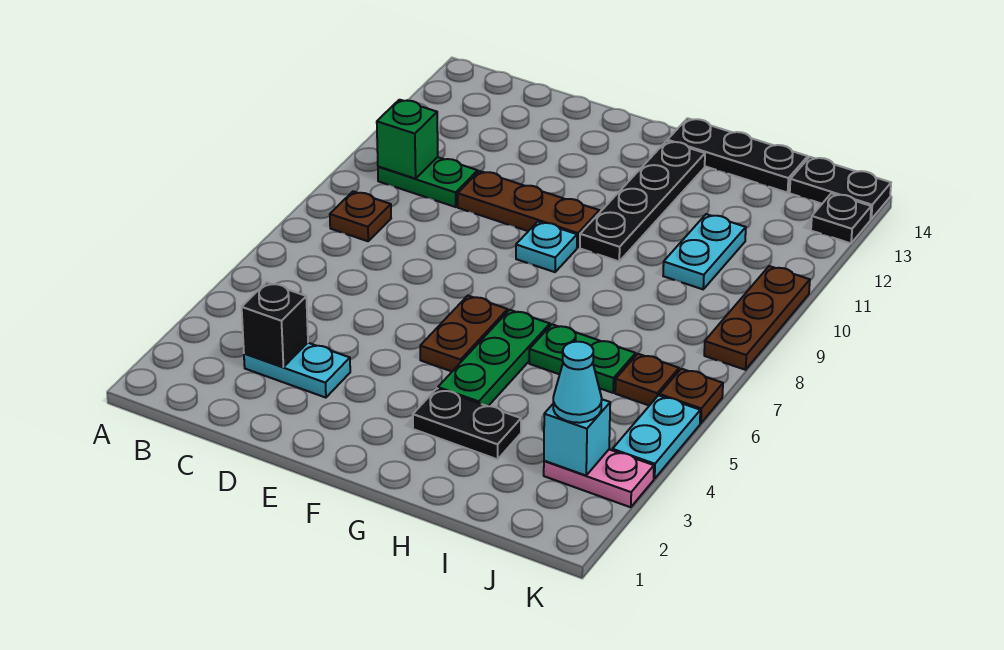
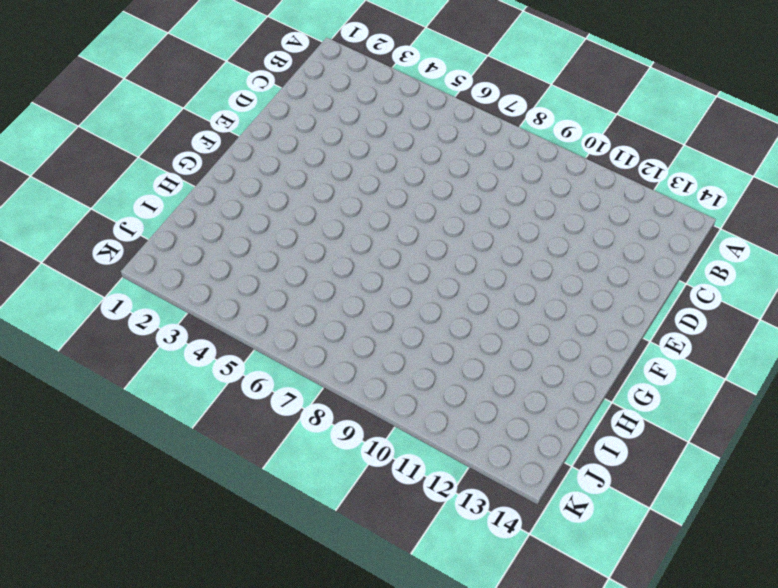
none -> brown plate B8 level 1
none -> green plate B10:C10 level 1
none -> cyan plate C3:D3 level 1

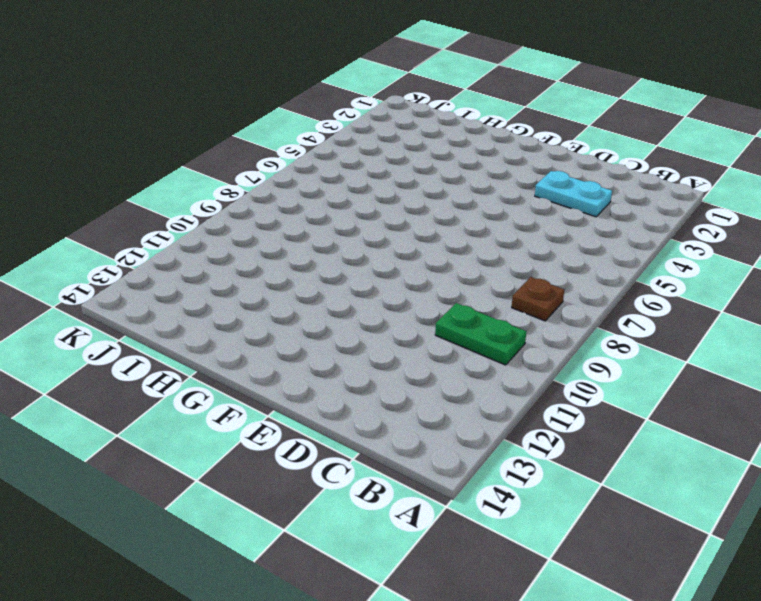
none -> brown plate D10:F10 level 1
none -> brown plate F5:F6 level 1
none -> cyan plate F9 level 1

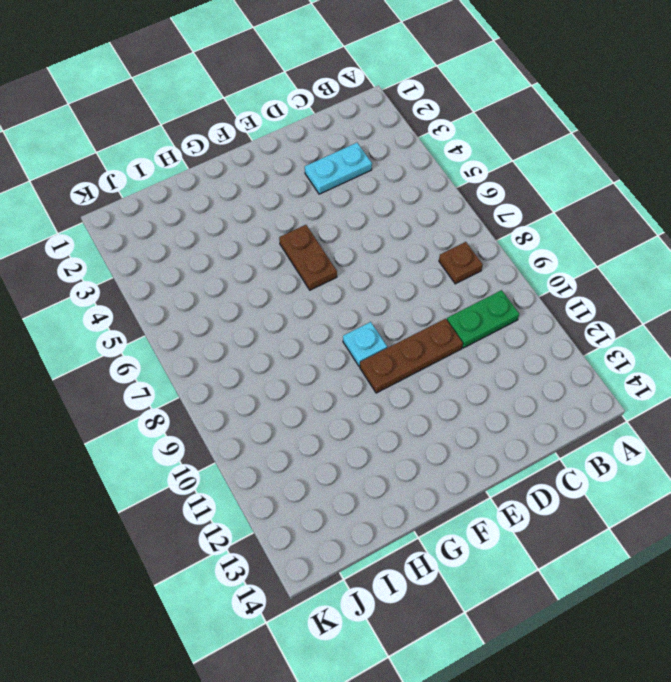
none -> black plate G3:H3 level 1
none -> green plate G4:G6 level 1
none -> black plate G10:G13 level 1

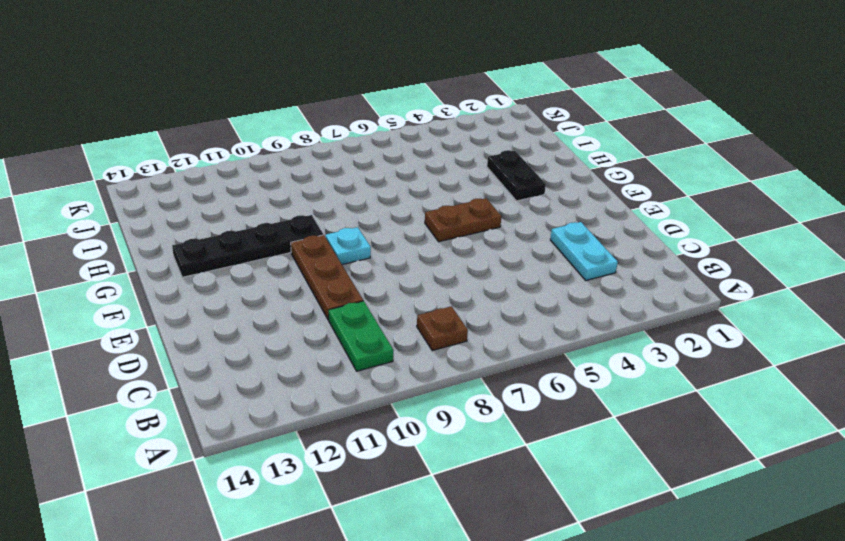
none -> green plate G4:G6 level 1
none -> black plate G14:I14 level 1
none -> green plate H6:I6 level 1

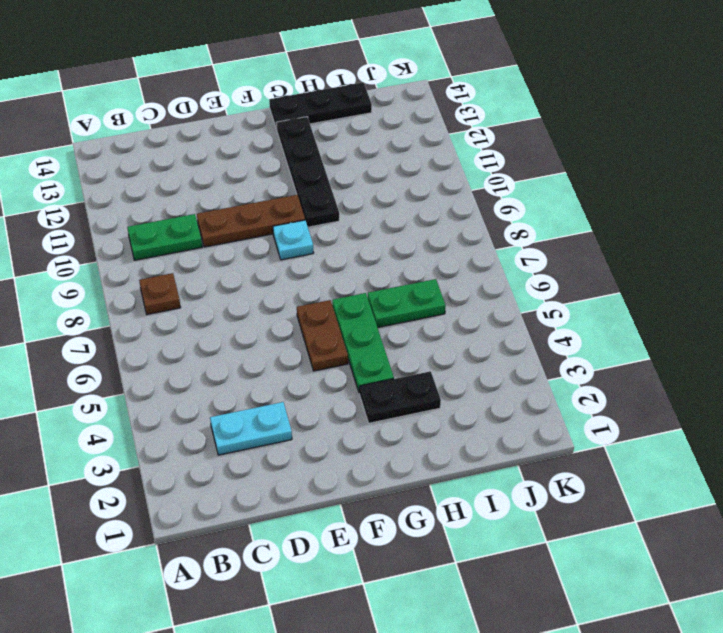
none -> cyan plate I10:I11 level 1
none -> pink plate J3:K3 level 1
none -> brown plate J6 level 1

